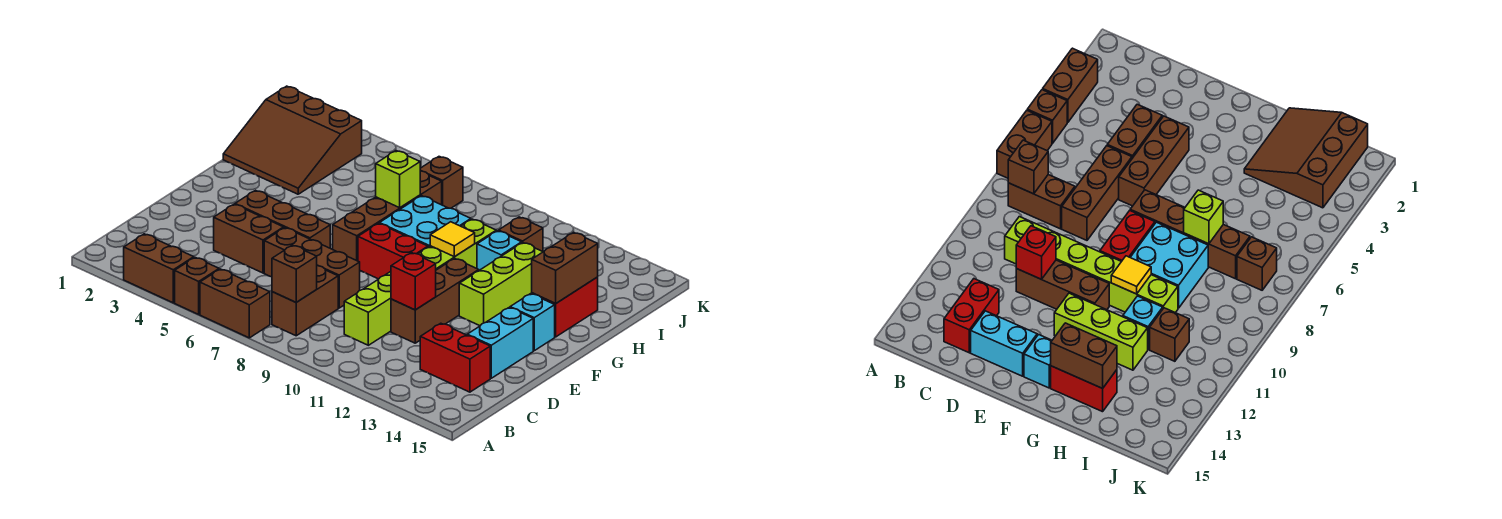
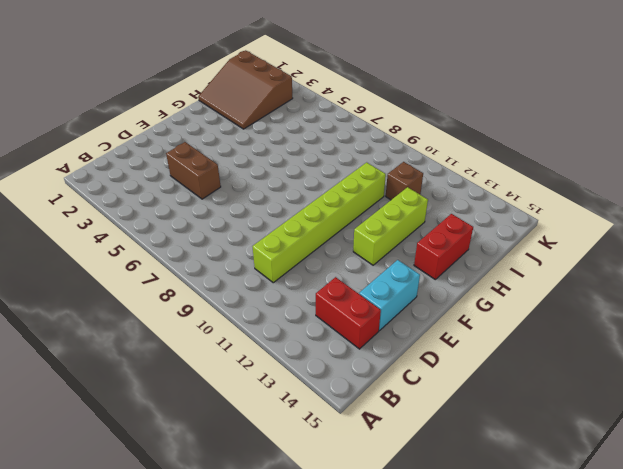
none -> brown brick A3:A4 level 1
none -> brown brick A5 level 1
none -> brown brick A6:A7 level 1

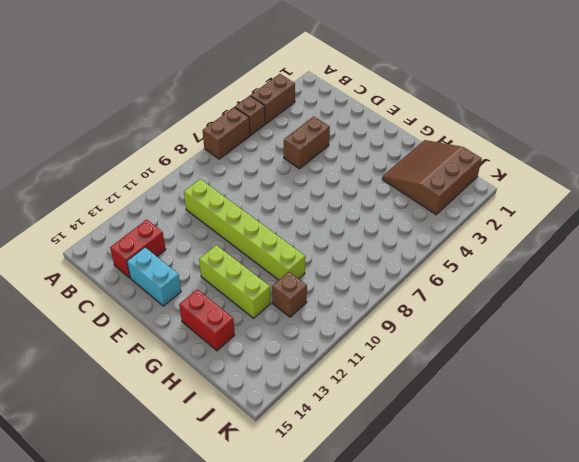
none -> brown brick B8:C8 level 1
none -> brown brick D6:D8 level 1
none -> brown brick D11:F11 level 1

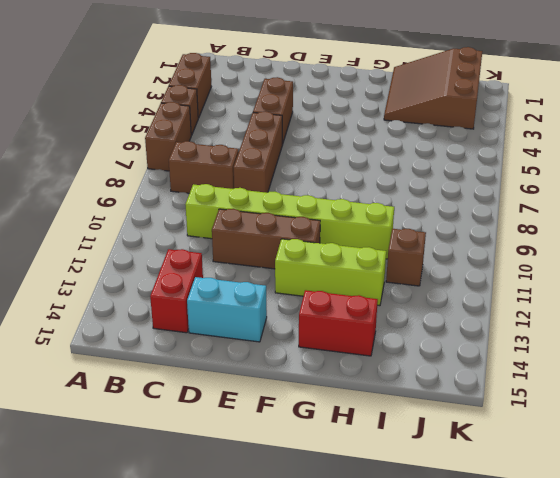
none -> brown brick E4:E6 level 1
none -> brown brick F7:I7 level 1
none -> red brick F8:F9 level 1

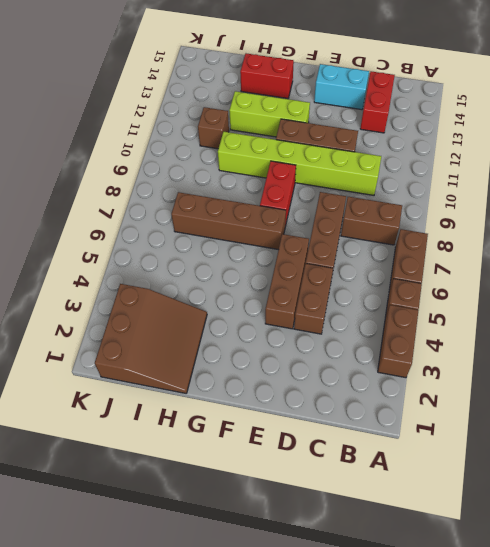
none -> cyan brick F14 level 1
none -> cyan brick G8:H9 level 1
none -> cyan brick H11 level 1

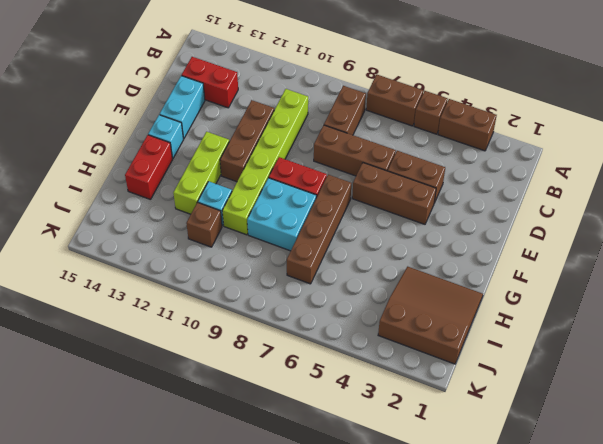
none -> brown brick J7 level 1
none -> brown brick B8 level 2
none -> red brick D11 level 2

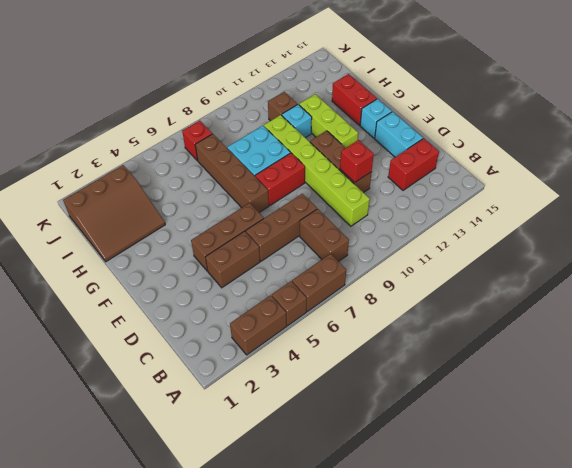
red brick J7 level 1 -> brown brick J7 level 1
none -> brown brick B8 level 2
none -> yellow tile G10 level 2
none -> brown brick G14:H14 level 2

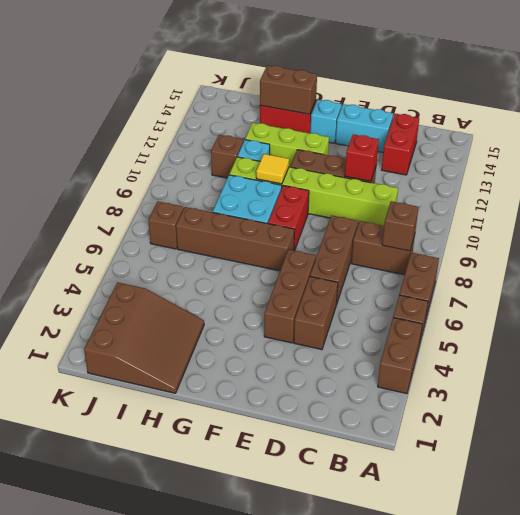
none -> lime brick H7 level 2

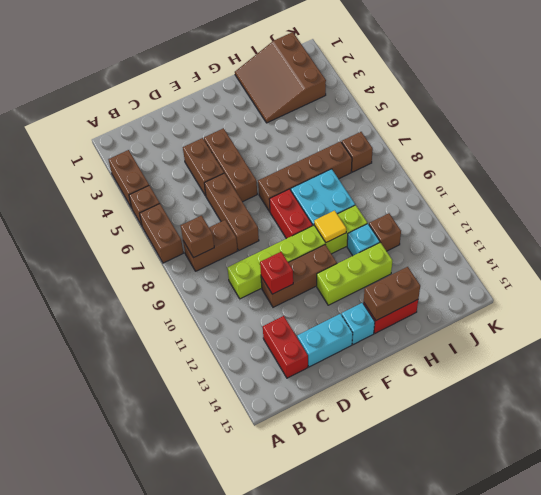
none -> lime brick H7 level 2

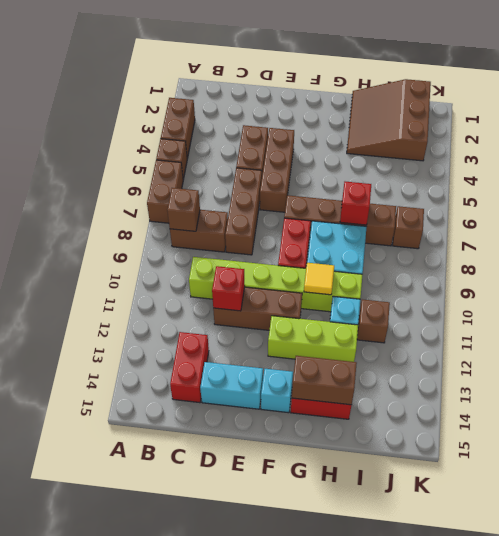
red brick H7 level 2 -> lime brick H7 level 2

